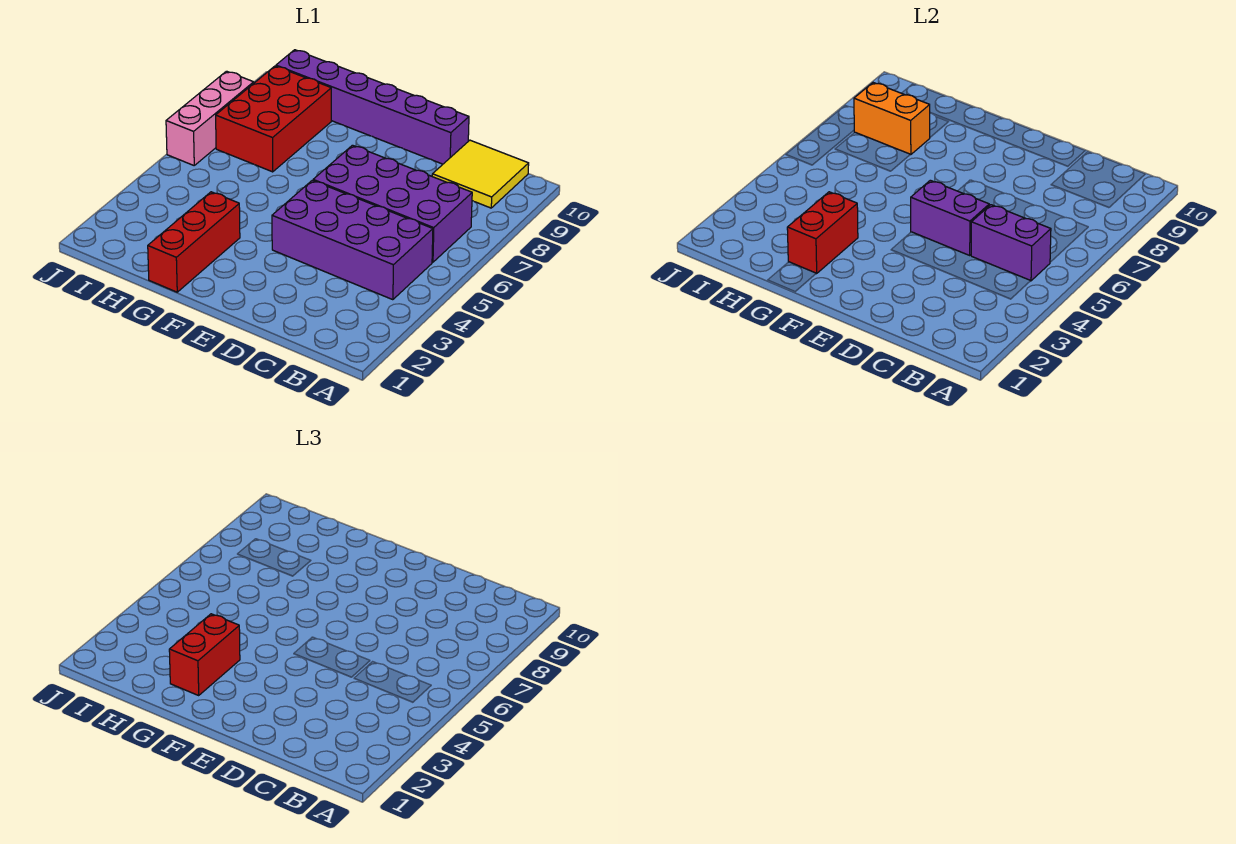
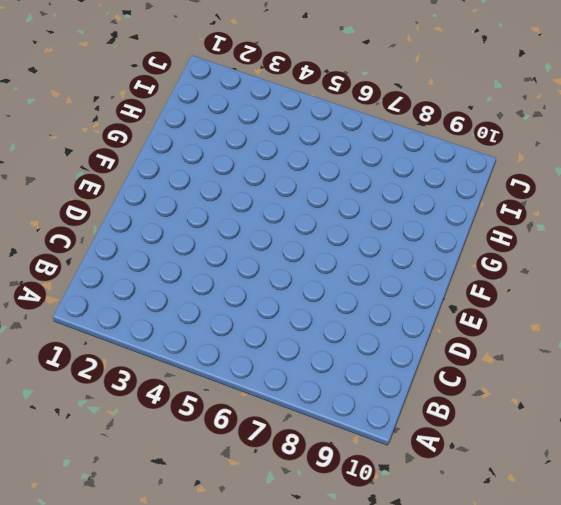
none -> purple brick B4:E5 level 1
none -> purple brick B6:E7 level 1
none -> yellow tile B9:C10 level 1

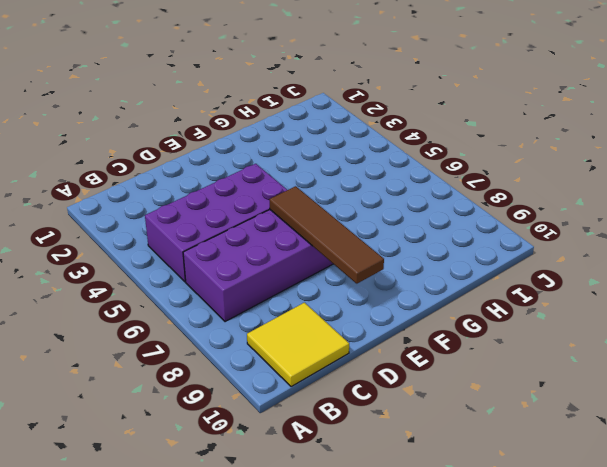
brown tile E6:E9 level 2 -> none
none -> purple brick D10:I10 level 1
none -> red brick G1:G3 level 1
none -> red brick H7:I9 level 1

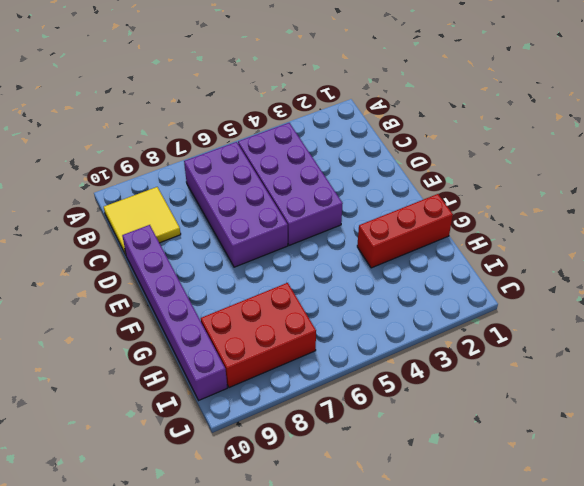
none -> pink brick J6:J8 level 1
none -> purple brick B5:C5 level 2
none -> purple brick D5:E5 level 2

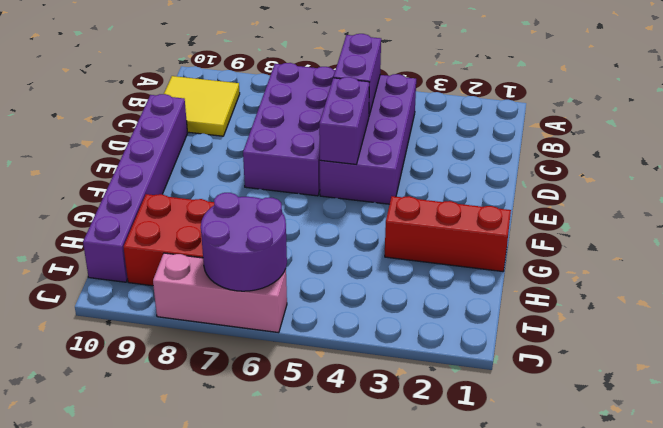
purple round brick I6:J7 level 2 -> none
none -> red brick G2:G3 level 2
none -> orange brick H8:I8 level 2
none -> red brick G2:G3 level 3

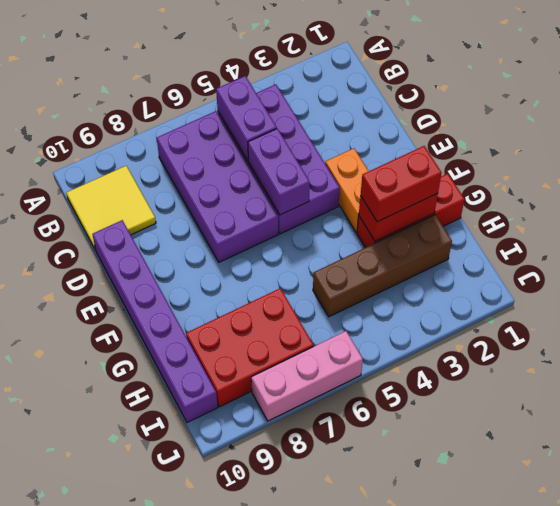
orange brick E3:F3 level 1 -> orange brick H8:I8 level 2
brown brick H2:H5 level 1 -> none

